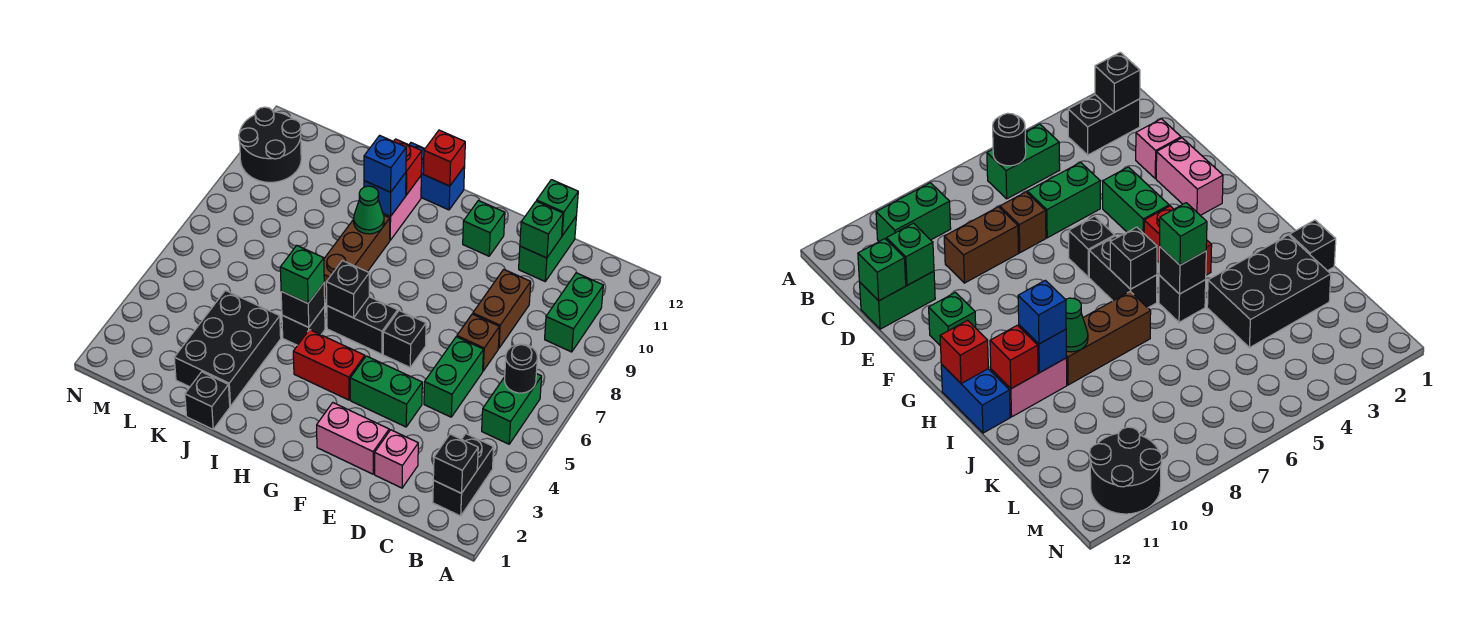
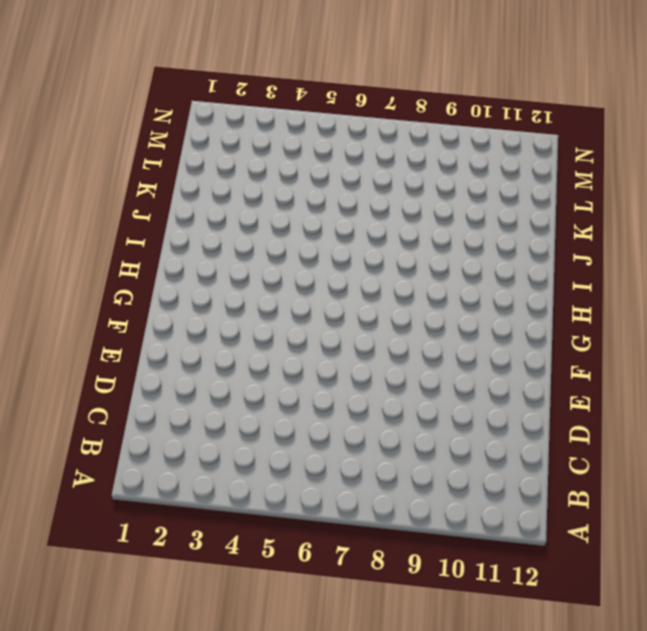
none -> black brick B2:B3 level 1
none -> green brick B5:B6 level 1
none -> green brick B9:B10 level 1
none -> pink brick D2 level 1

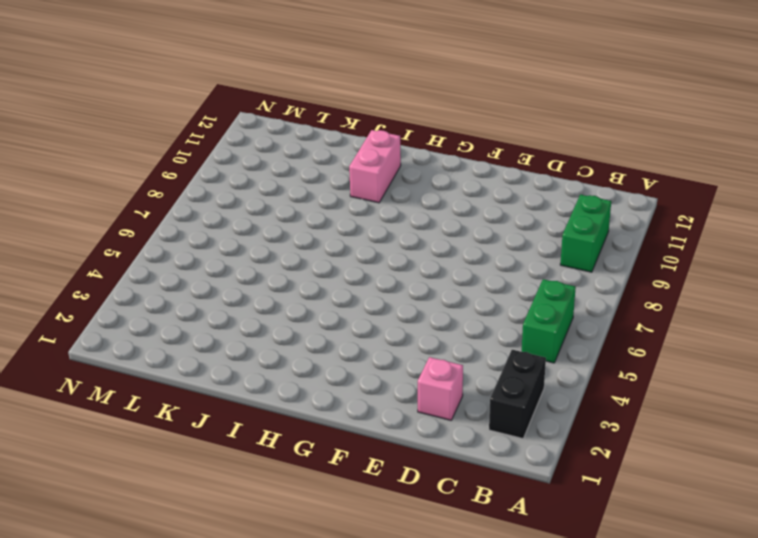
none -> green brick D5:D6 level 1
none -> brown brick D7 level 1
none -> brown brick D8:D9 level 1
none -> green brick D11:D12 level 1

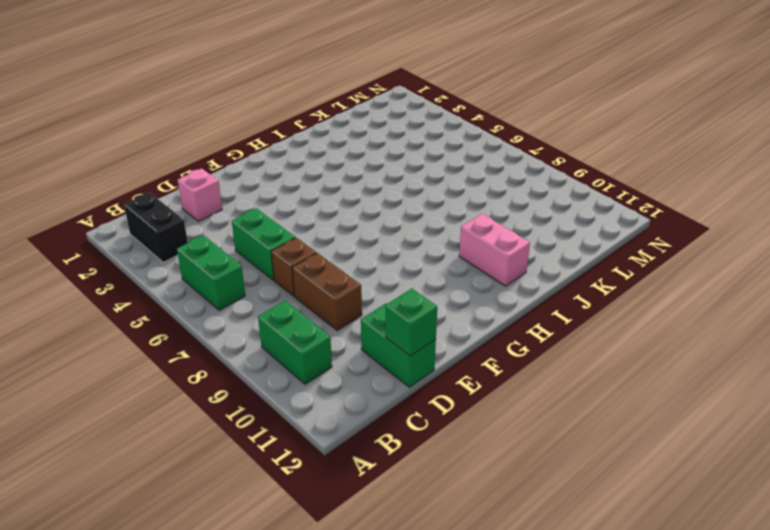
none -> pink brick E2:F2 level 1
none -> green brick E4:F4 level 1
none -> black brick F6 level 1
none -> green brick F11 level 1

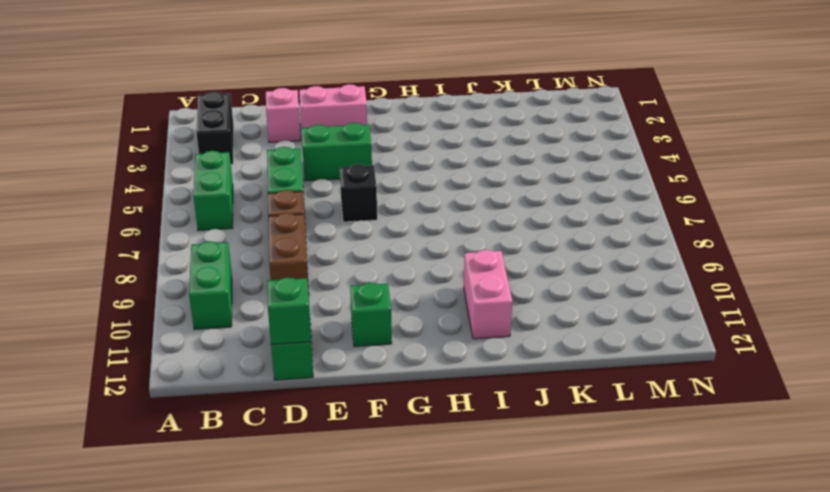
none -> red brick G4:H4 level 1
none -> black brick G6:H6 level 1
none -> blue brick H12:I12 level 1
none -> black brick I5 level 1

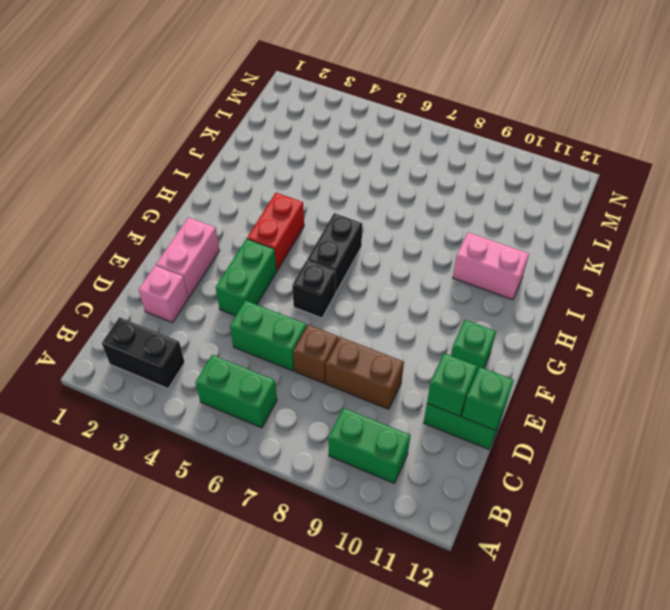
none -> blue brick H12:I12 level 1
none -> black brick I5 level 1
none -> brown brick I7:I9 level 1
none -> black brick J1 level 1

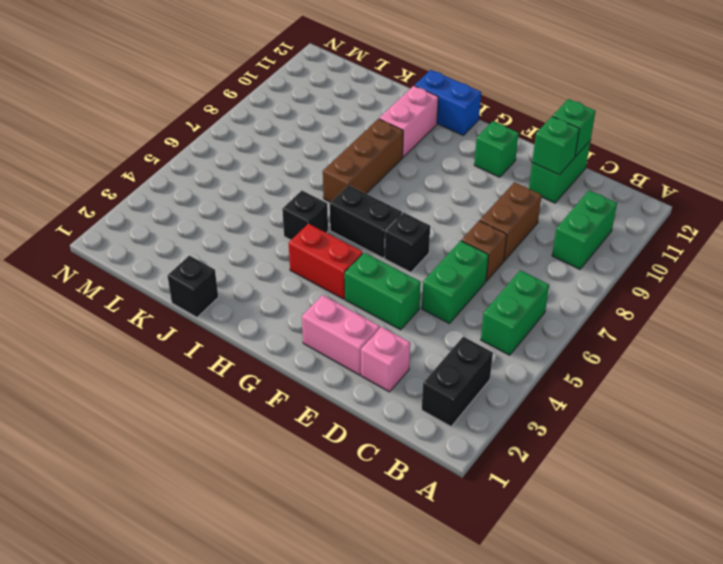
none -> black brick J2:K4 level 1
none -> black round brick M10:N11 level 1
none -> black brick B2 level 2
none -> black round brick B6 level 2

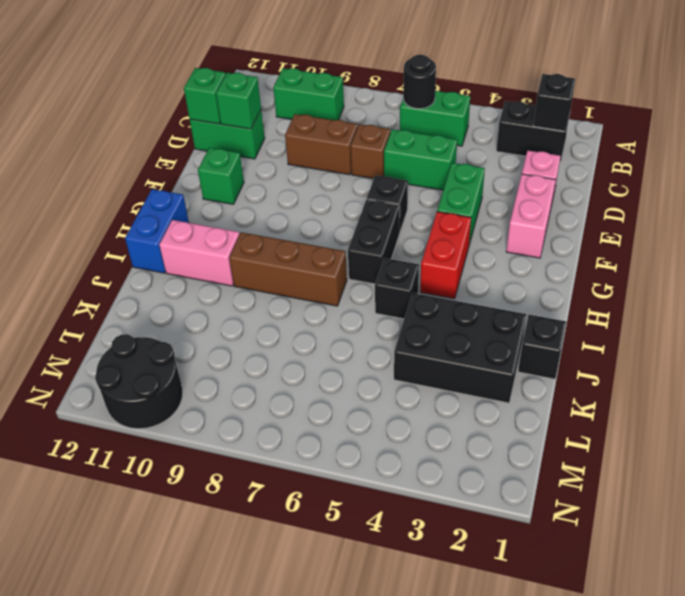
none -> black brick H6 level 2
none -> red brick H12 level 2
none -> black brick I5 level 2
none -> green cone I9 level 2

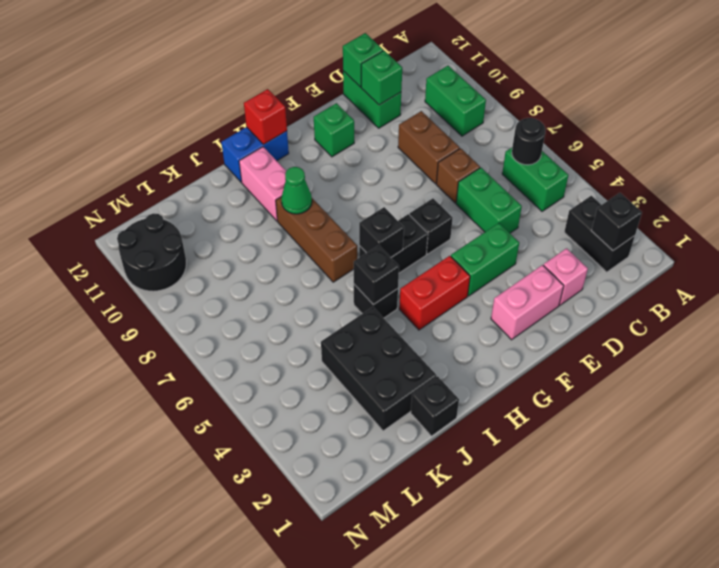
none -> blue brick I10 level 2
none -> red brick I11 level 2
none -> green brick I5 level 3
none -> blue brick I10 level 3

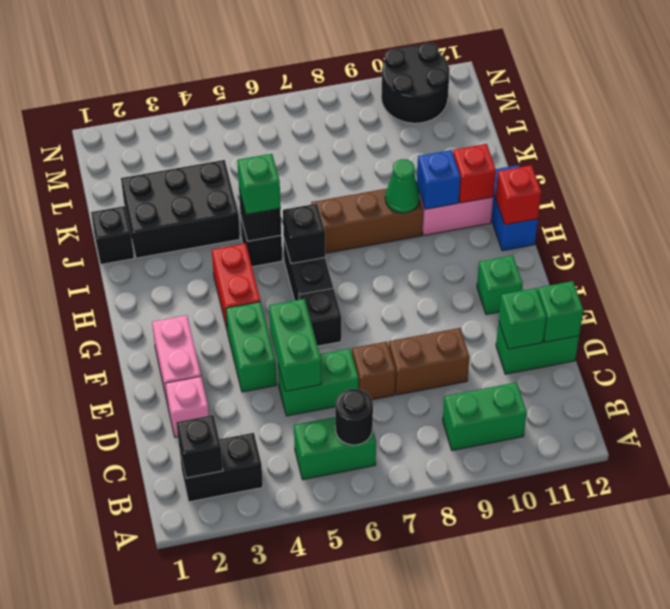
green brick D5:E5 level 2 -> none
none -> blue brick I10 level 3

